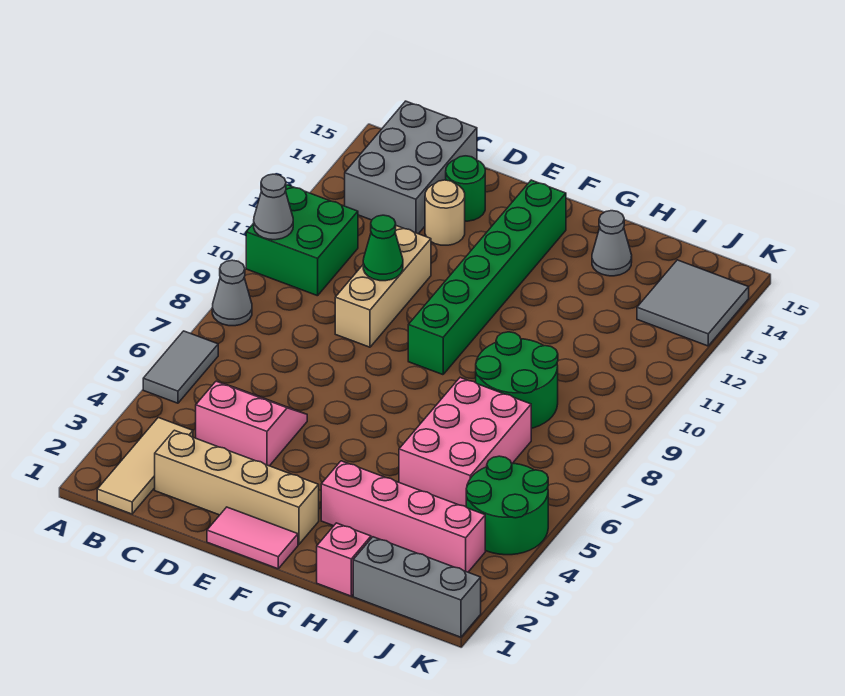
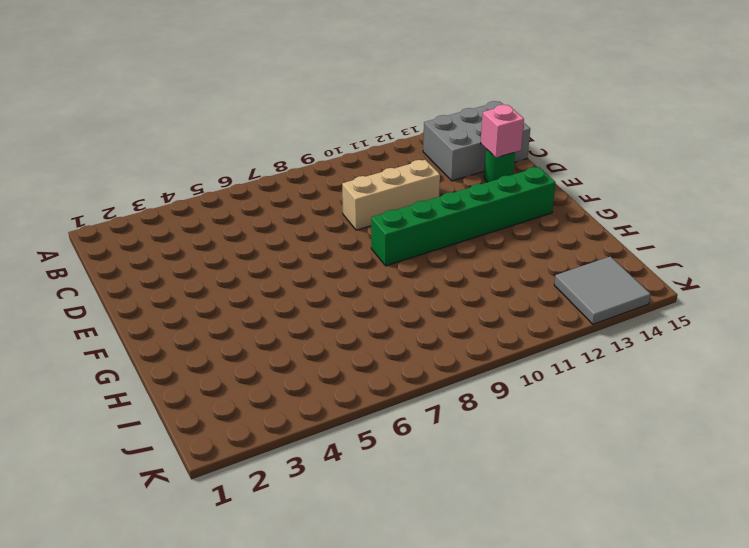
pink brick D14 level 2 -> pink brick H1 level 1
none -> grey tile A5:A6 level 1
none -> grey cone A8 level 1
none -> green brick A10:B11 level 1

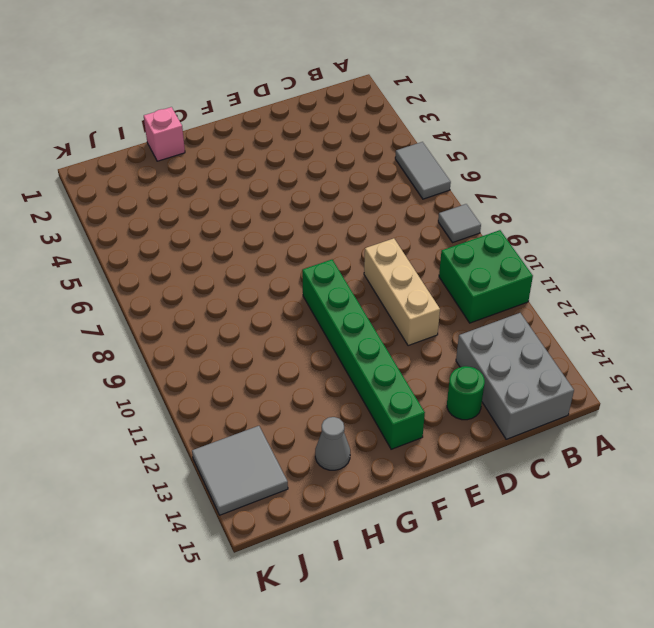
grey tile A8 level 1 -> grey cone A8 level 1
none -> tan tile B1:B3 level 1
none -> tan brick C2:F2 level 1
none -> pink slope C4:D5 level 1 top 4

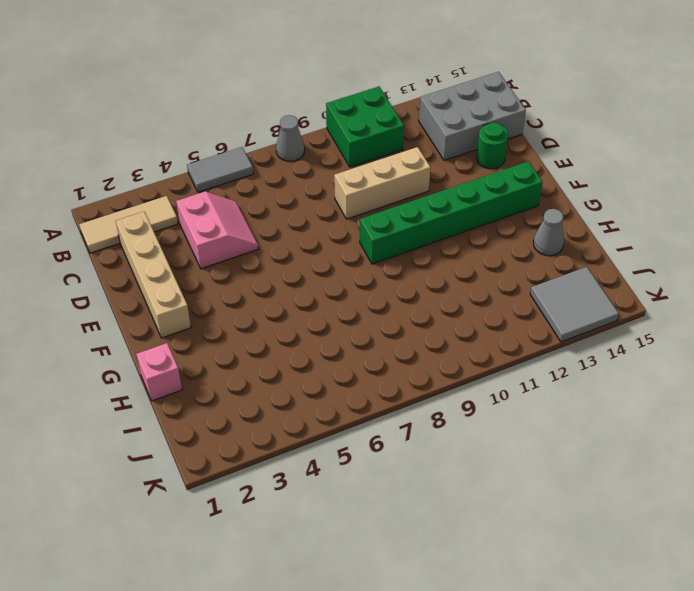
none -> tan round brick D13 level 1
none -> pink tile E1:F1 level 1
none -> pink brick G3:J3 level 1

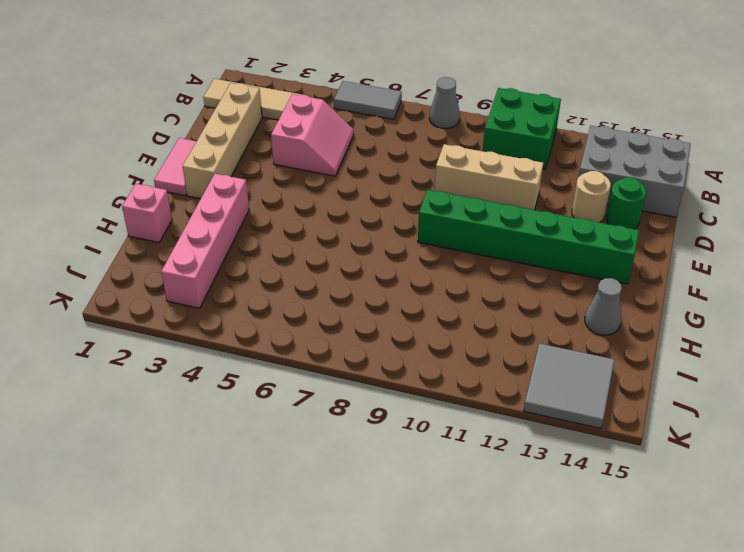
none -> pink brick H5:I7 level 1
none -> green round brick H8:I9 level 1
none -> grey brick I1:K1 level 1

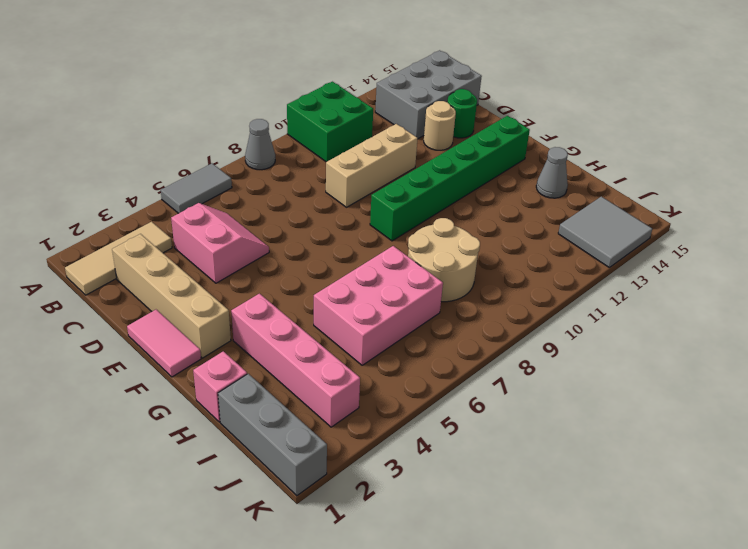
tan round brick H8:I9 level 1 -> green round brick H8:I9 level 1
none -> green round brick J4:K5 level 1
none -> grey cone A10 level 2
none -> green cone D10 level 2

